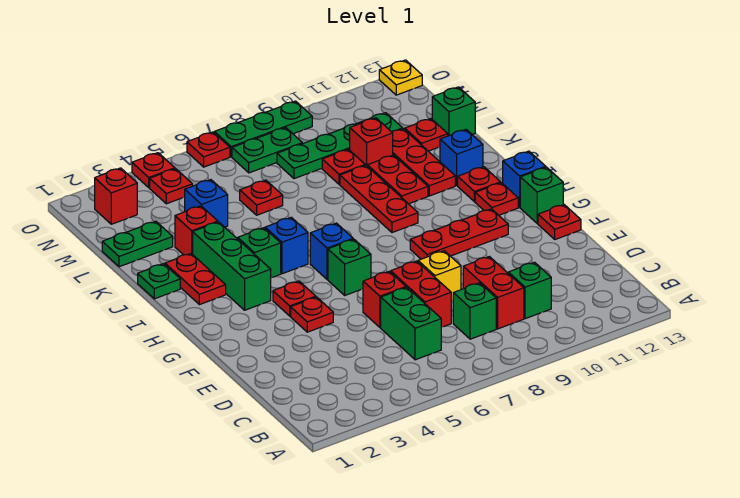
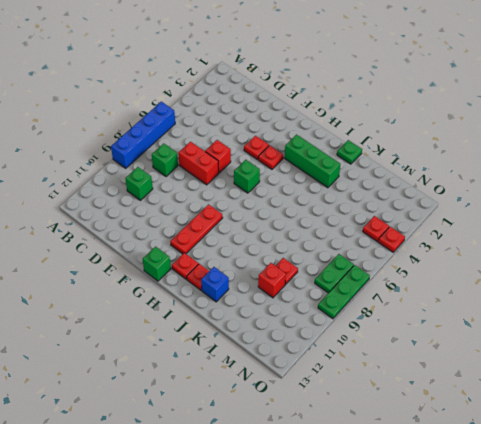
blue brick A6:A9 level 1 -> none
none -> green brick C6:D6 level 1
none -> red brick C9:D9 level 1
none -> yellow brick E8 level 1
none -> red plate F13 level 1

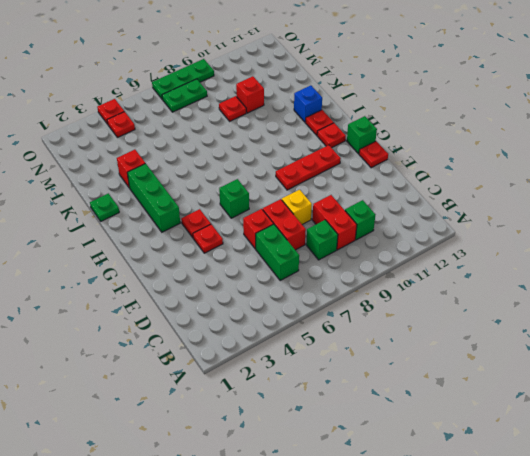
none -> blue brick H6 level 1
none -> blue brick H13 level 1
none -> red plate I2:J2 level 1
none -> green brick I4 level 1

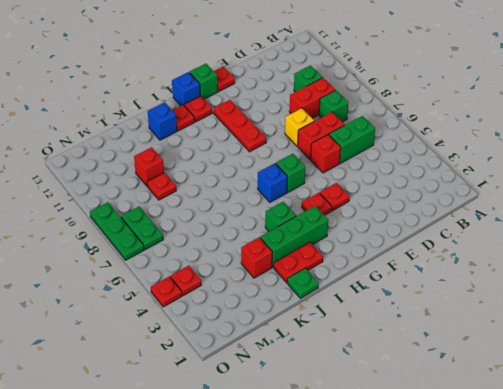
none -> blue brick I5 level 1
none -> red plate I9:K9 level 1
none -> red plate J10:K10 level 1
none -> red plate J11:L11 level 1

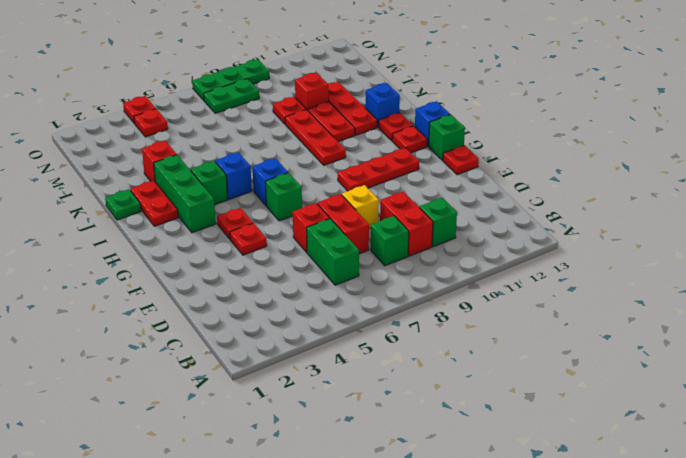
none -> green plate L1:L2 level 1
none -> blue brick L4 level 1
none -> red plate L6 level 1
none -> red plate L12 level 1

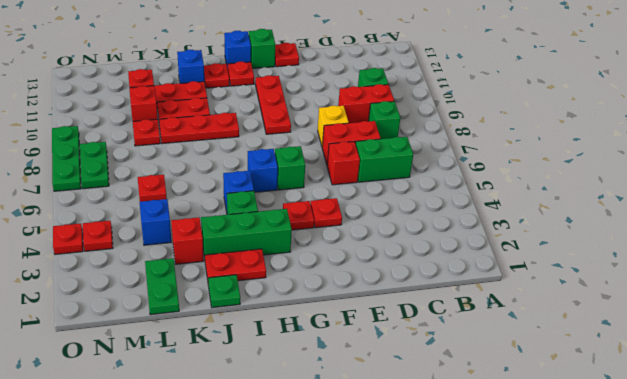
none -> green brick L13 level 1
none -> green plate M8:M11 level 1
none -> red brick N2 level 1
none -> red plate O6 level 1

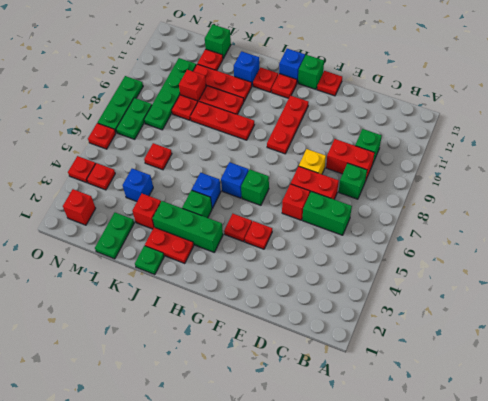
none -> yellow plate O13 level 1

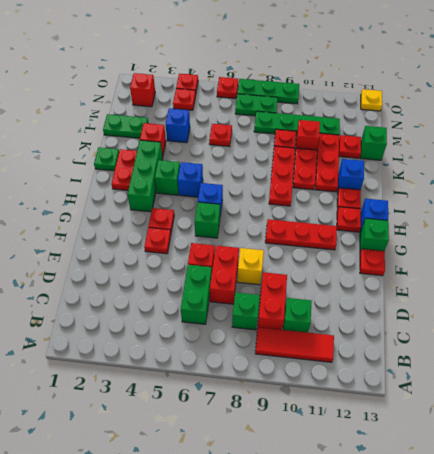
red tile B9:B11 level 1 -> none

